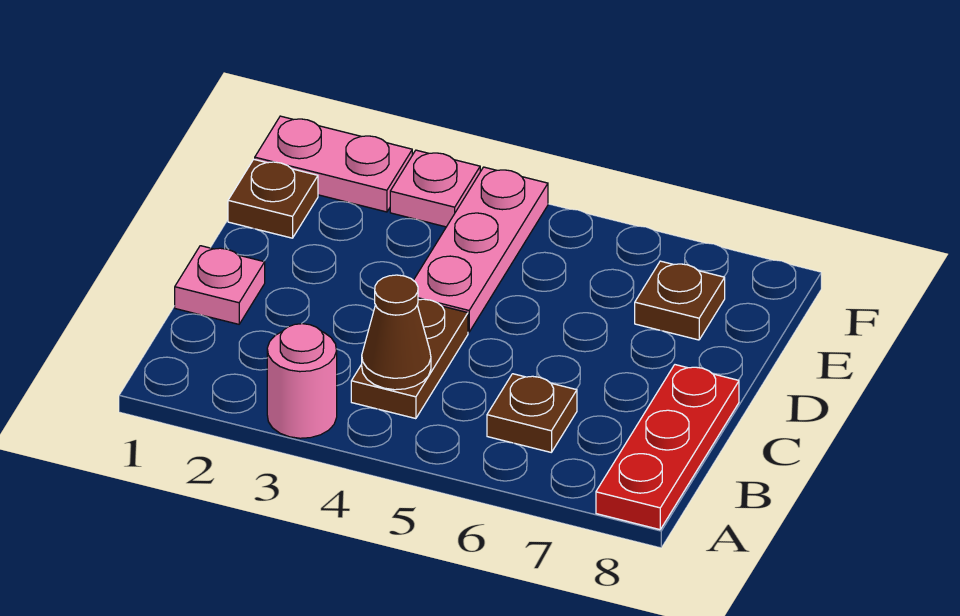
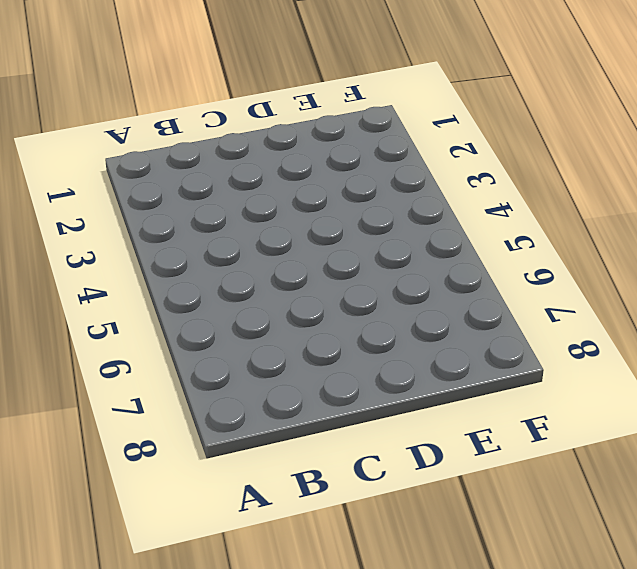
none -> pink round brick A3 level 1
none -> red plate A8:C8 level 1

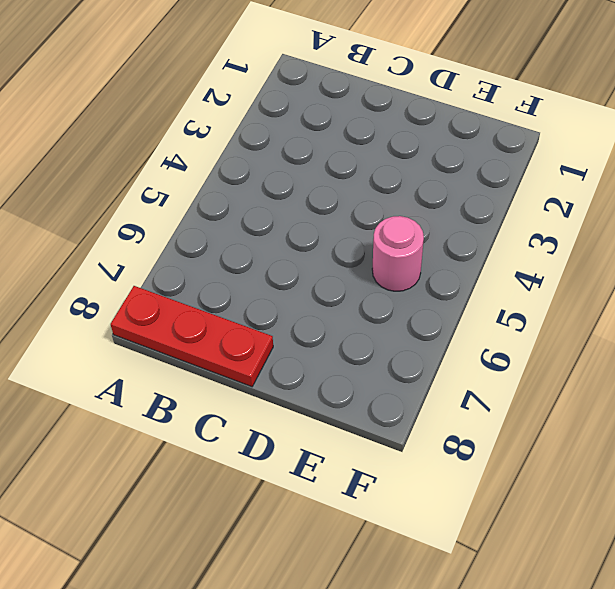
pink round brick E5 level 1 -> pink round brick A3 level 1
none -> brown plate B4:C4 level 1
none -> brown plate B6 level 1

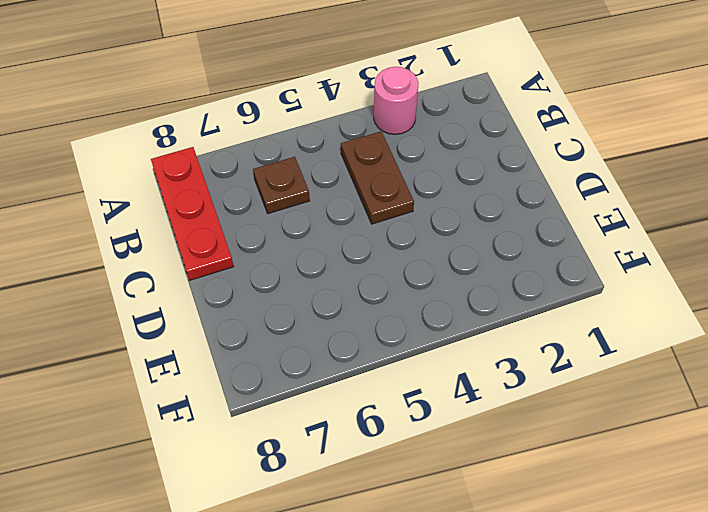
none -> pink plate C1 level 1
none -> pink plate D4:F4 level 1

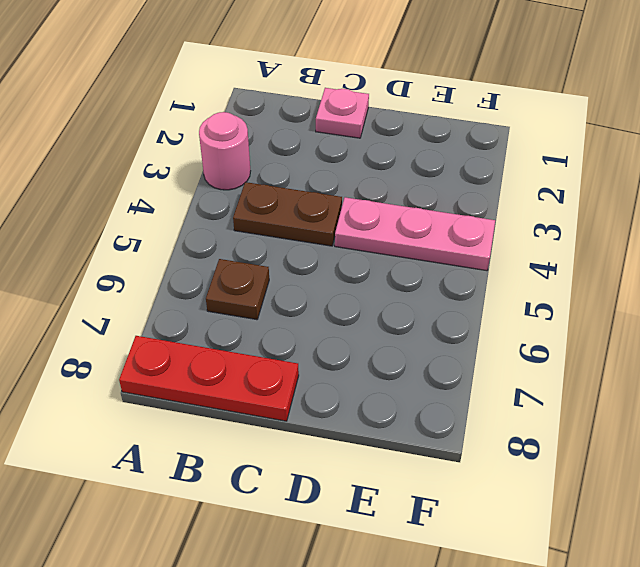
none -> brown plate E1 level 1
none -> brown plate E7 level 1

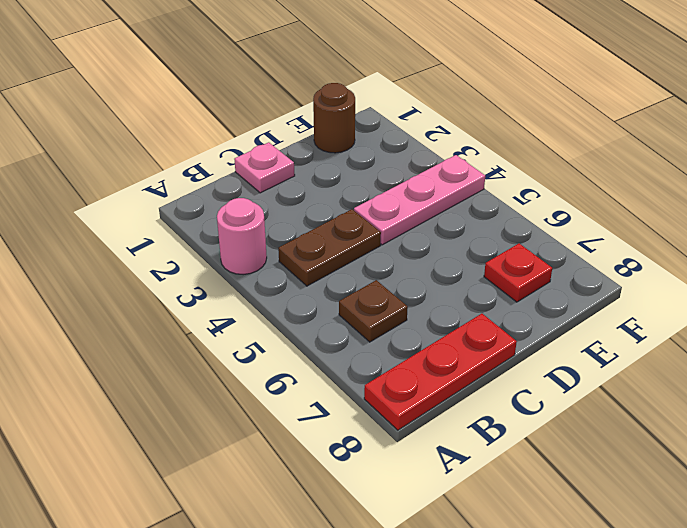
brown round brick E1 level 1 -> brown plate E1 level 1
red plate E7 level 1 -> brown plate E7 level 1
none -> pink plate F1:F2 level 1
none -> pink plate F3 level 1

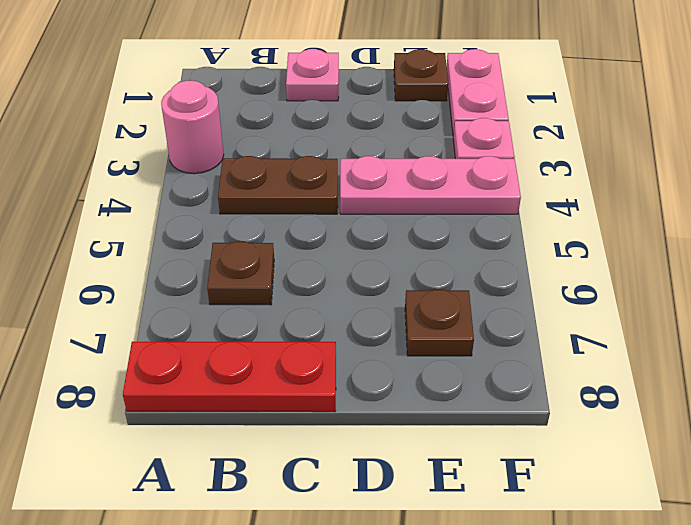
none -> brown cone B4 level 2

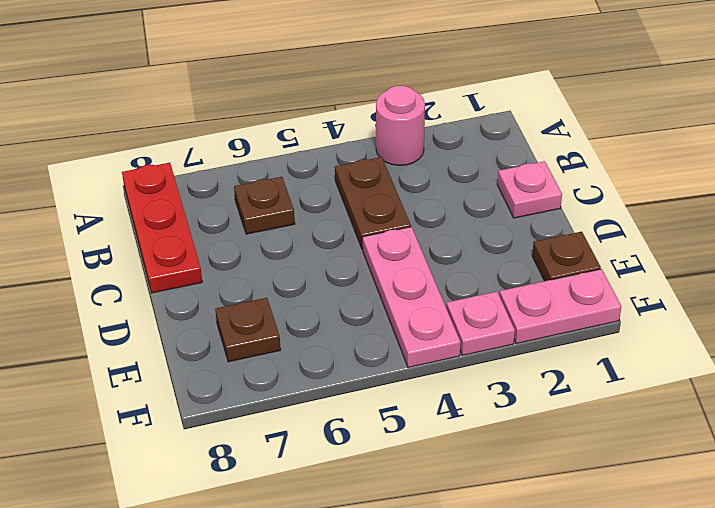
none -> brown cone B4 level 2

